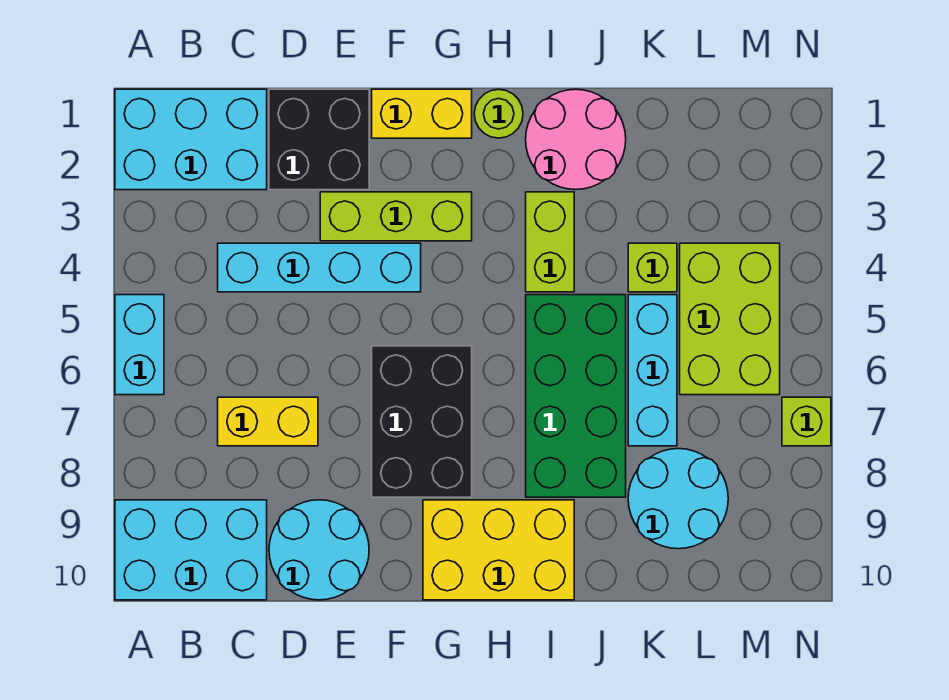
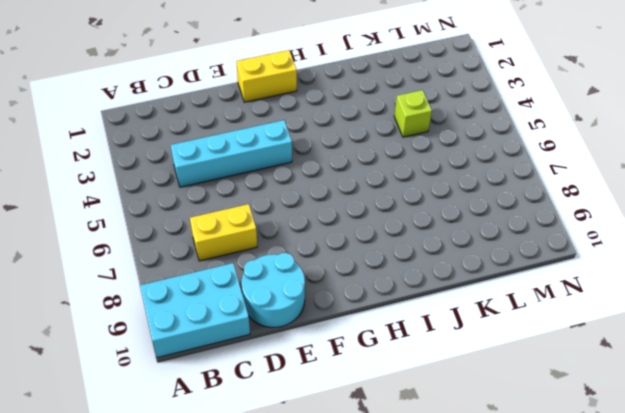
none -> cyan brick A1:C2 level 1
none -> cyan brick A5:A6 level 1
none -> black brick D1:E2 level 1

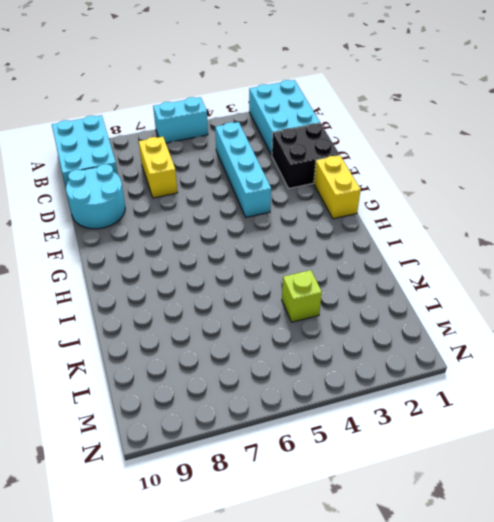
none -> lime brick E3:G3 level 1
none -> black brick F6:G8 level 1
none -> yellow brick G9:I10 level 1

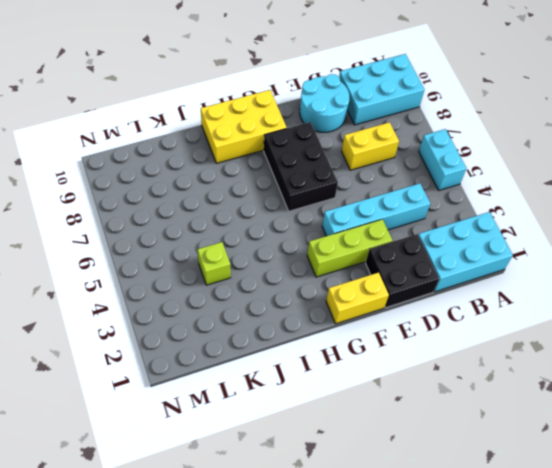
none -> lime round brick H1 level 1
none -> pink round brick I1:J2 level 1
none -> lime brick I3:I4 level 1

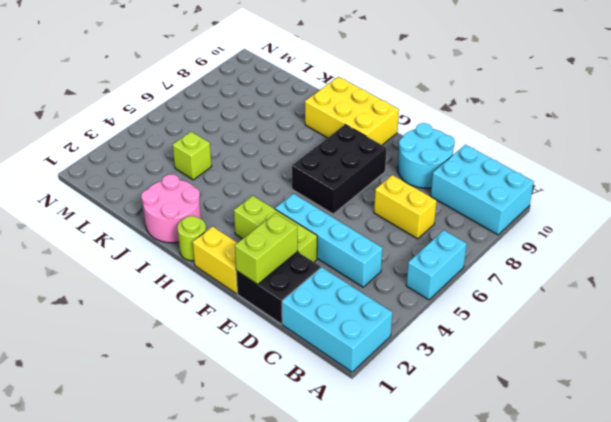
lime brick E1:E2 level 2 -> lime brick I3:I4 level 1
none -> green brick I5:J8 level 1
none -> cyan brick K5:K7 level 1
none -> cyan round brick K8:L9 level 1

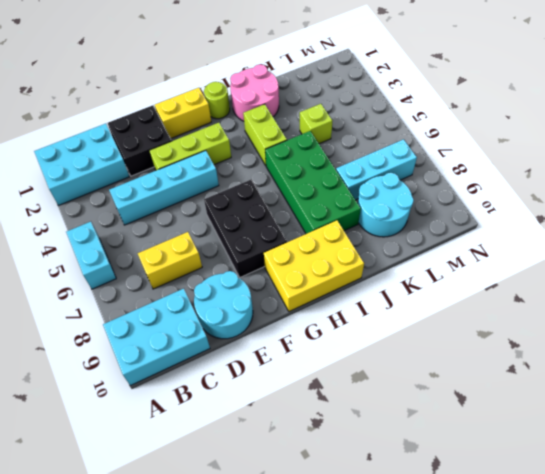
cyan brick K7:M7 level 1 -> cyan brick K5:K7 level 1
none -> lime brick L4:M6 level 1
none -> lime brick N7 level 1

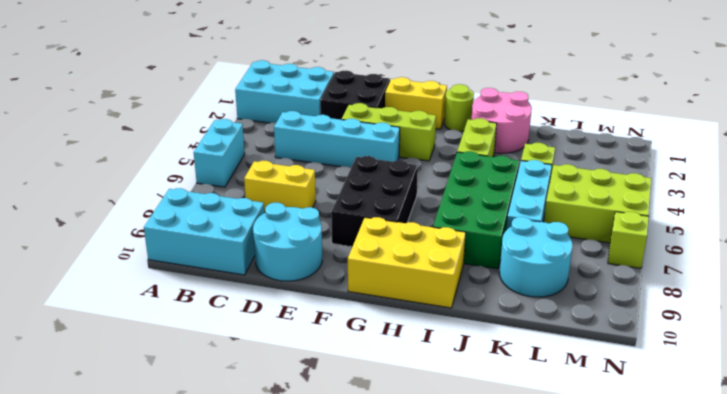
lime brick L5:N6 level 1 -> lime brick L4:M6 level 1

